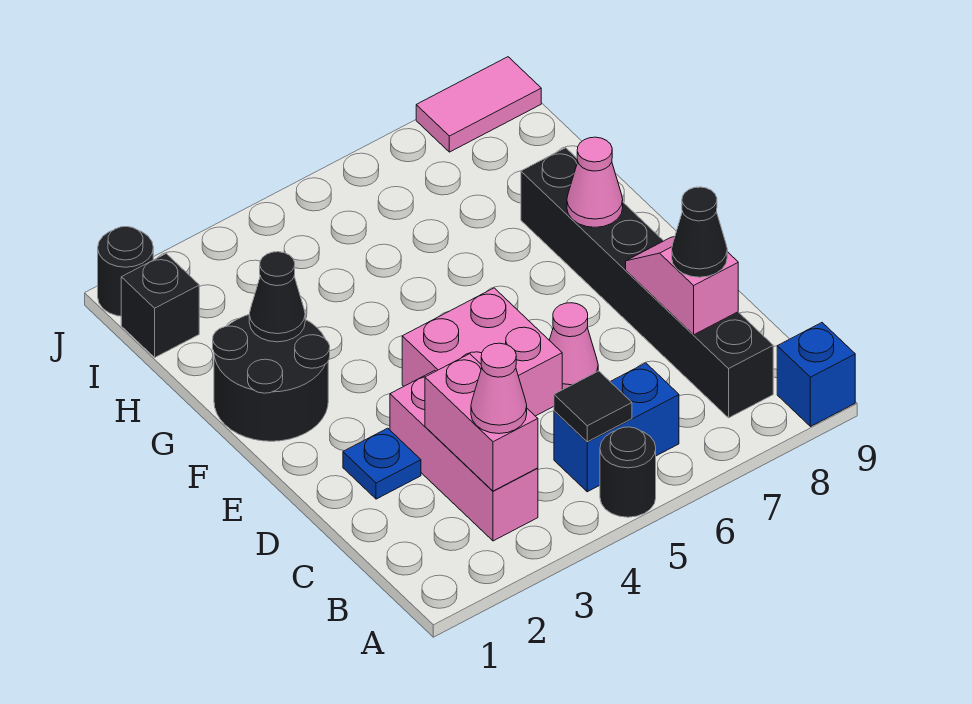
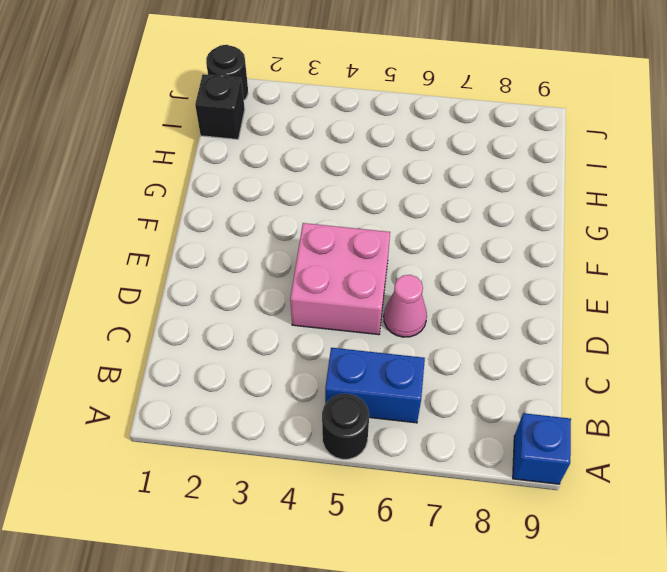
none -> pink brick B3:D3 level 1
none -> black brick B8:G8 level 1
none -> blue plate D2 level 1

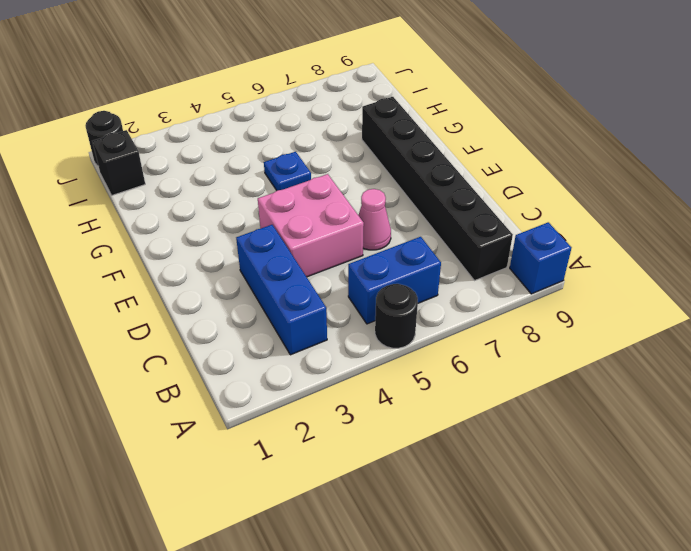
blue brick B3:D3 level 1 -> pink brick B3:D3 level 1
blue plate G5 level 1 -> blue plate D2 level 1
none -> black round brick F1:G2 level 1
none -> pink tile J8:J9 level 1
none -> pink brick B3:C3 level 2

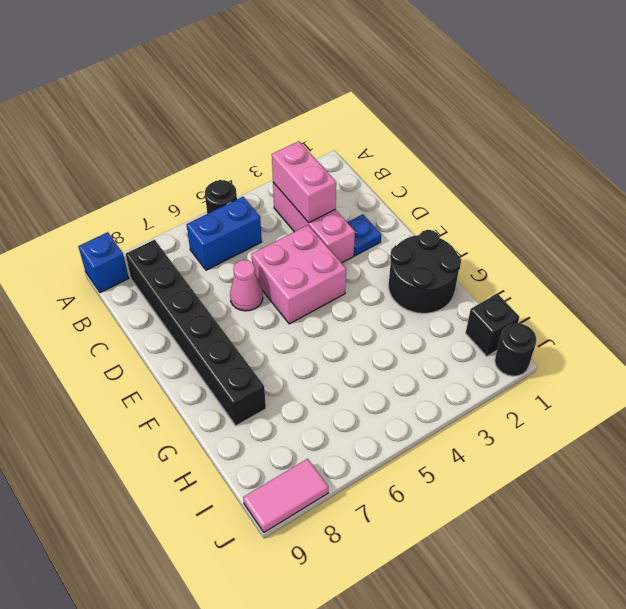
none -> black tile B5 level 2
none -> pink slope C8:D8 level 2 top C
none -> pink cone F8 level 2

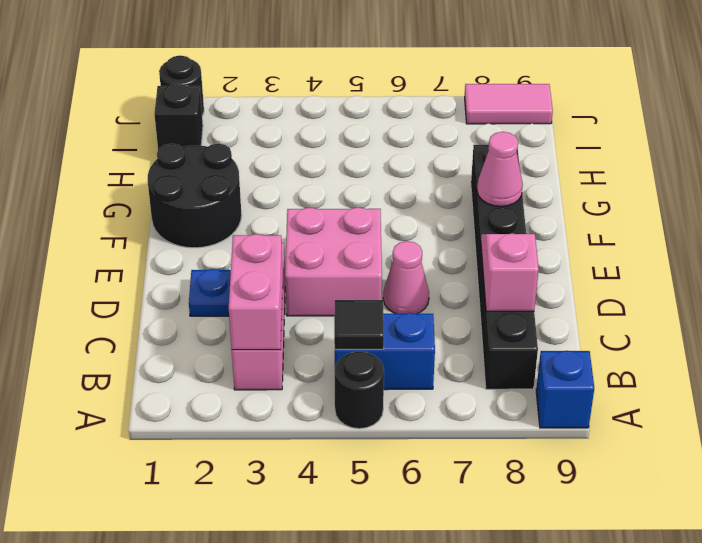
none -> black cone G2 level 2
none -> pink cone B3 level 3
none -> black cone C8 level 3

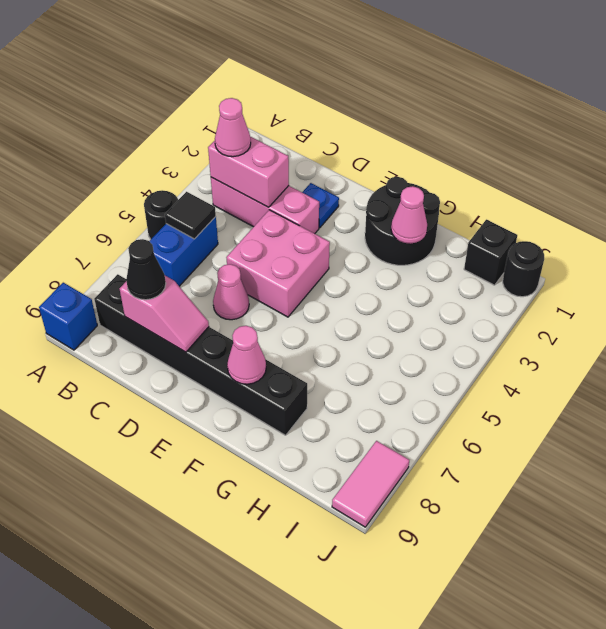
pink cone G2 level 2 -> black cone G2 level 2

